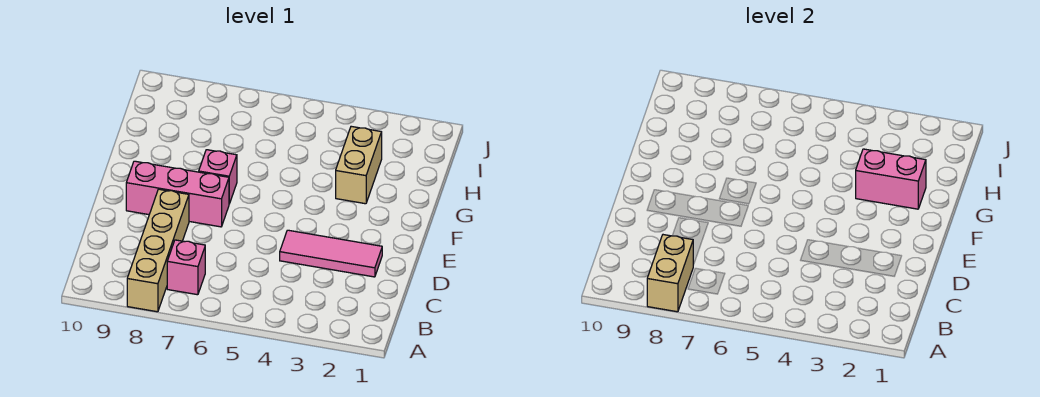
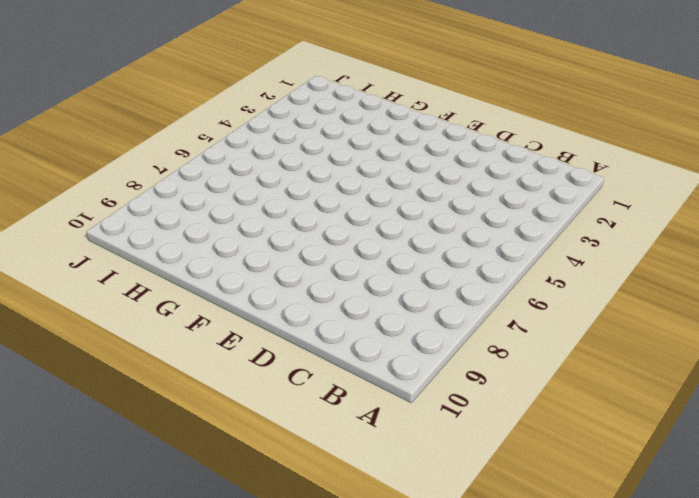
none -> tan brick A8:D8 level 1
none -> pink brick B7 level 1

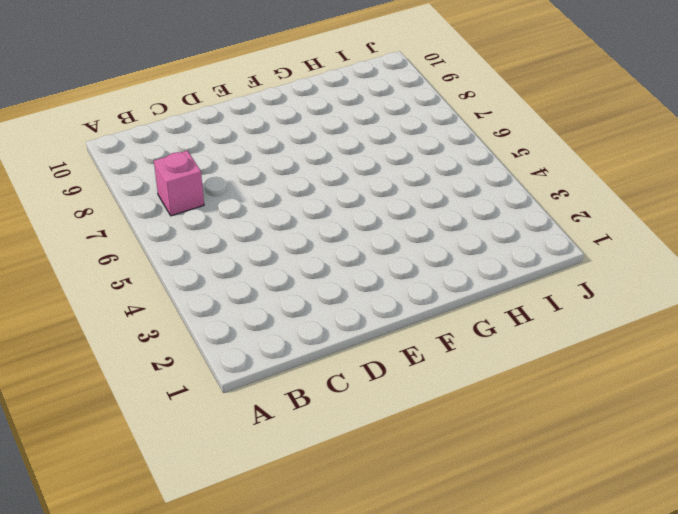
none -> tan brick A8:D8 level 1
none -> pink tile D2:D4 level 1

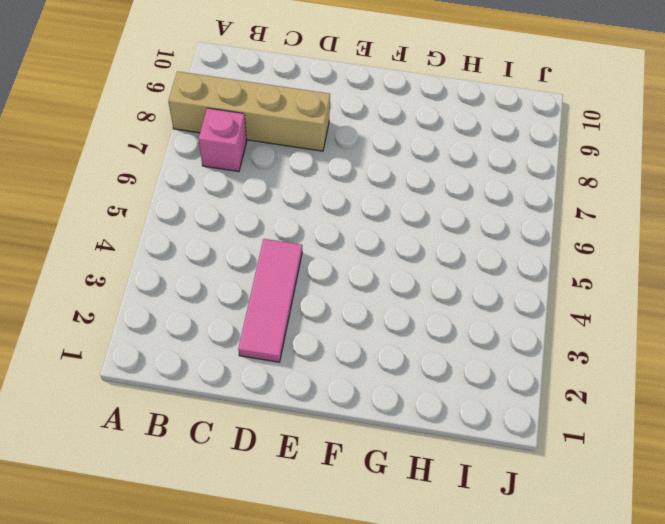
none -> pink brick E7:E9 level 1
none -> pink brick F7 level 1

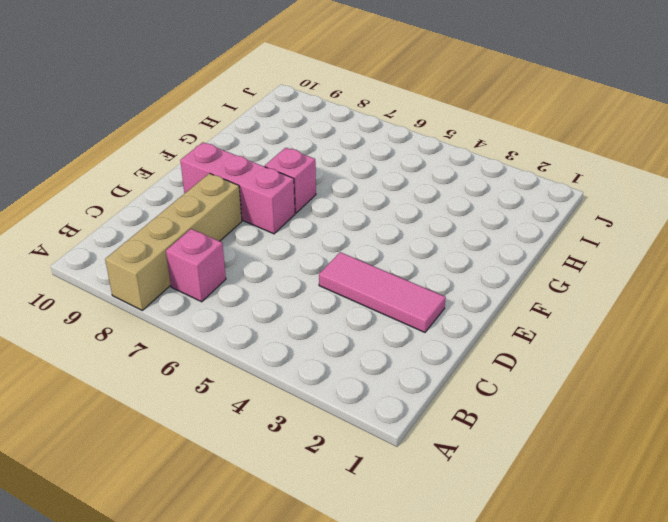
none -> tan brick G3:H3 level 1
none -> tan brick A8:B8 level 2

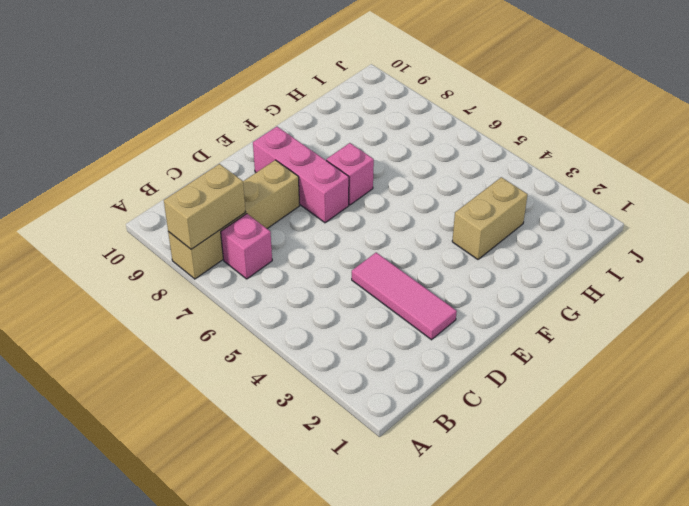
none -> pink brick G2:G3 level 2

